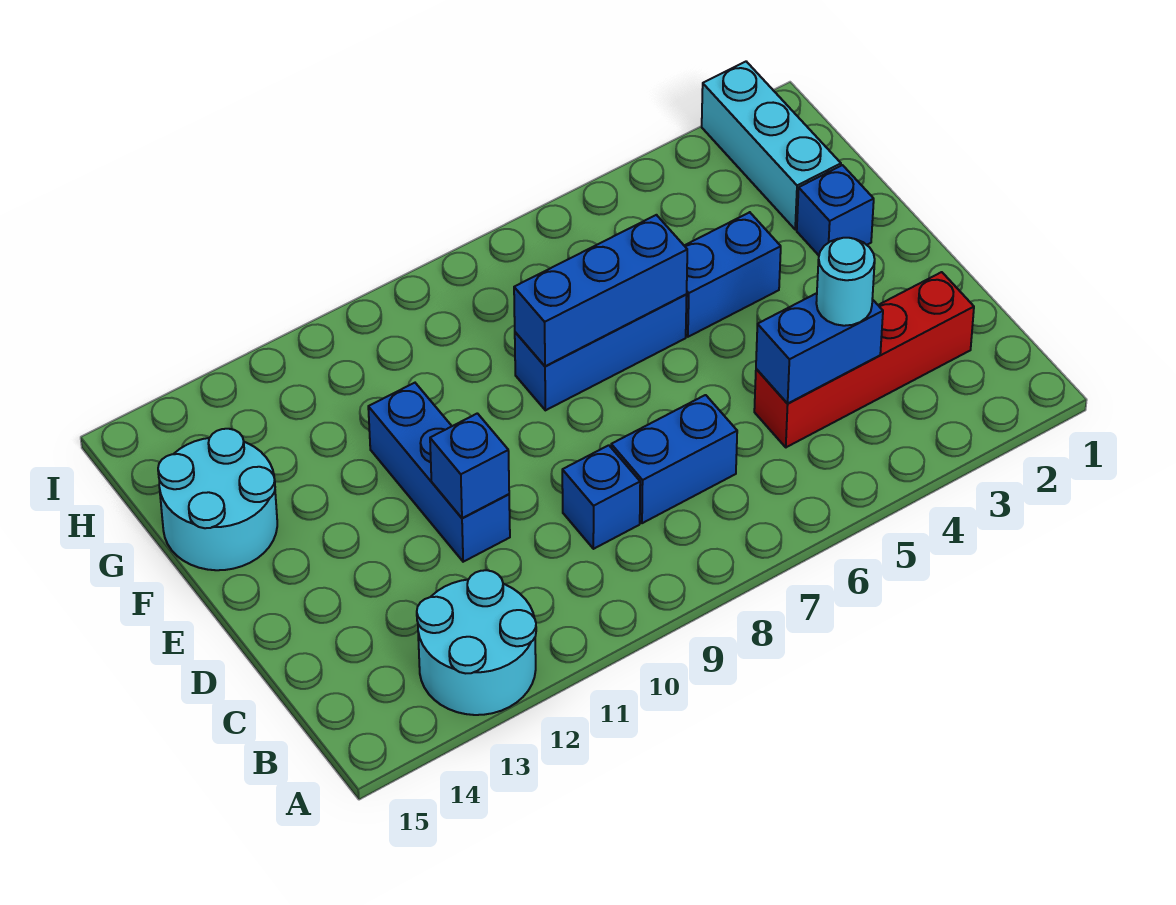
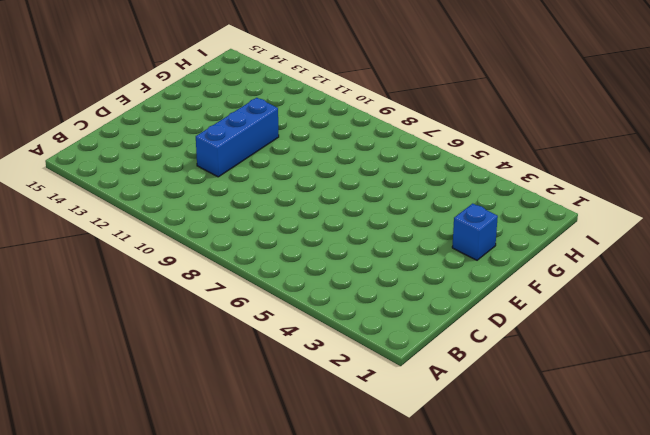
none -> cyan round brick A12:B13 level 1
none -> red brick C2:C5 level 1
none -> blue brick C7:C8 level 1

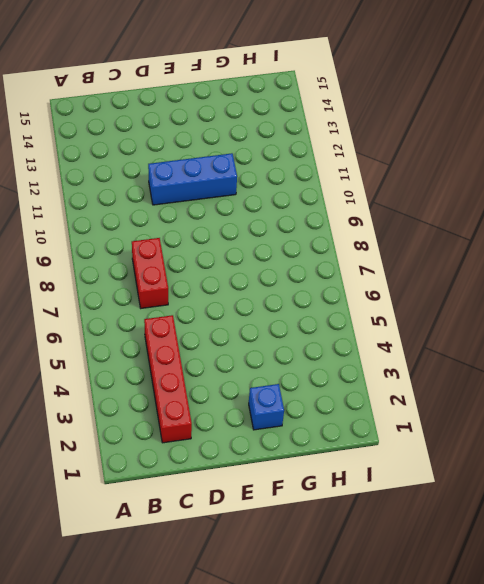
red brick C7:C8 level 1 -> blue brick C7:C8 level 1
none -> cyan round brick A12:B13 level 1
none -> blue brick C9 level 1
none -> blue brick F4:F5 level 1

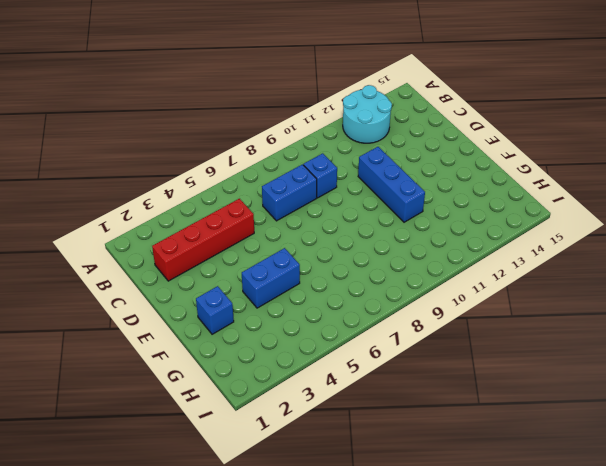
none -> blue brick F6:F8 level 1
none -> cyan round brick F14:G15 level 1
none -> cyan brick G2:I2 level 1

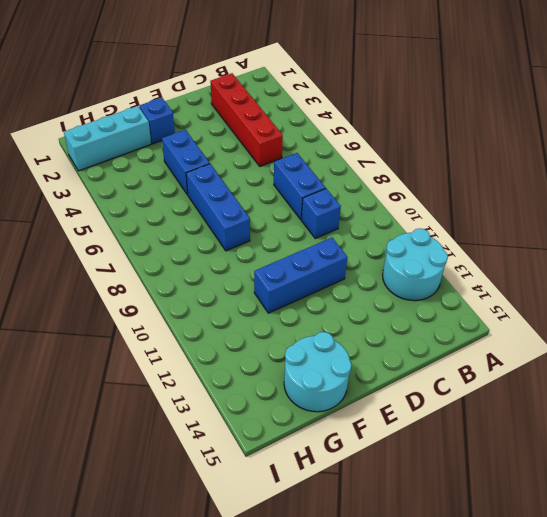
none -> blue brick C4:C5 level 2
none -> blue brick D11 level 2
none -> blue brick F6:F8 level 2

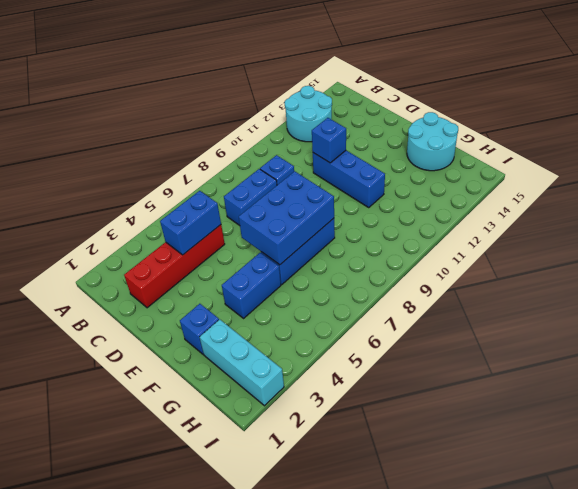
blue brick E6:F8 level 2 -> blue brick F6:F8 level 2
none -> cyan round brick C4 level 3

